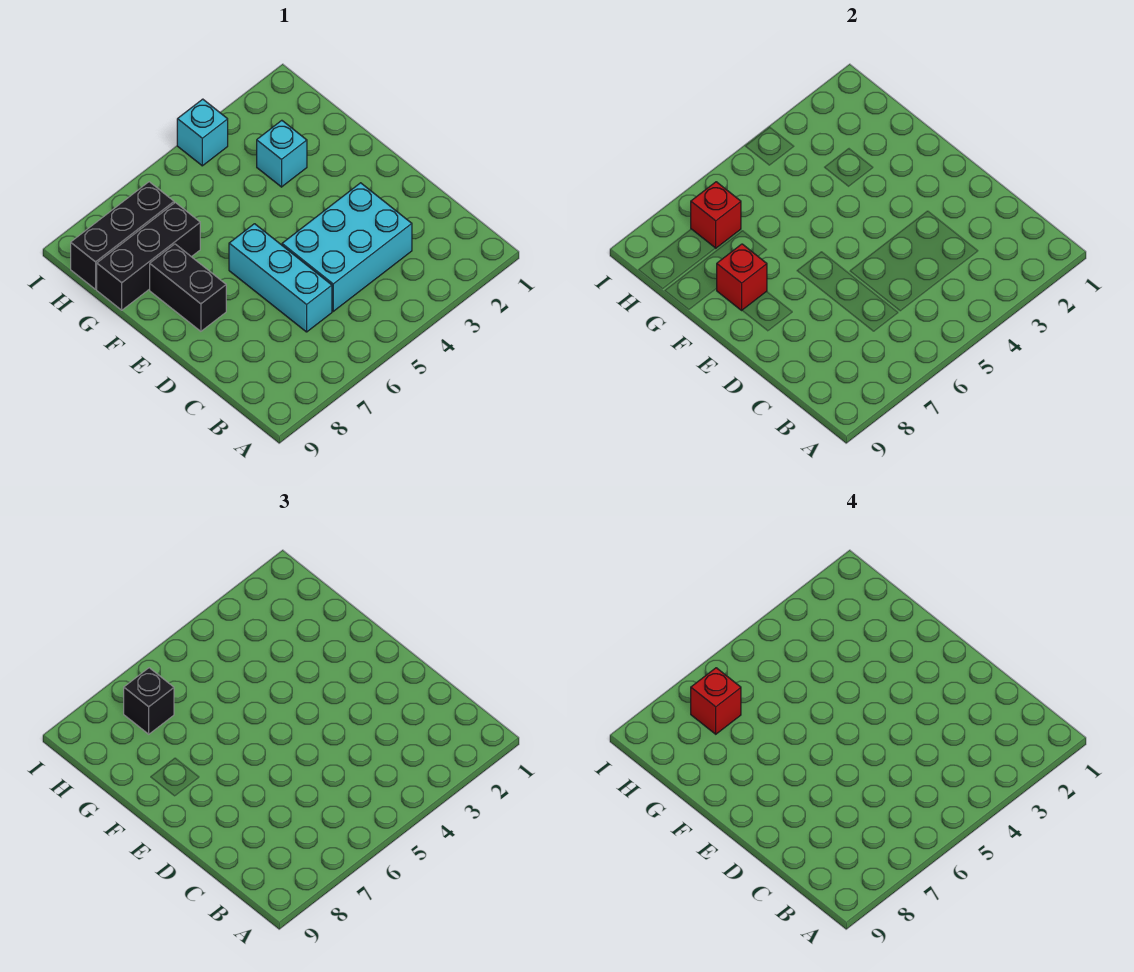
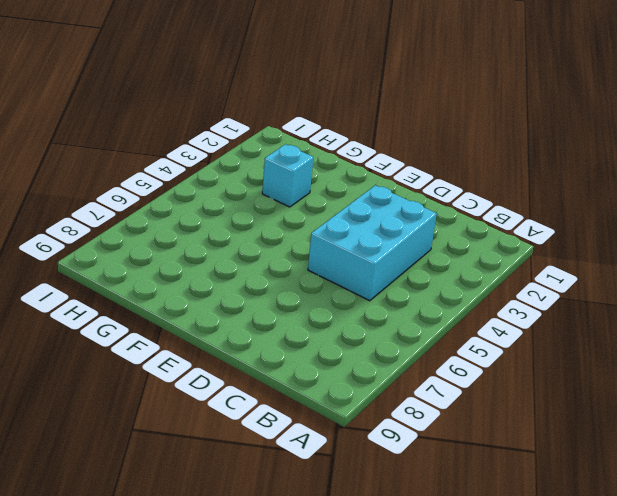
none -> cyan brick C6:E6 level 1
none -> black brick E8:F8 level 1

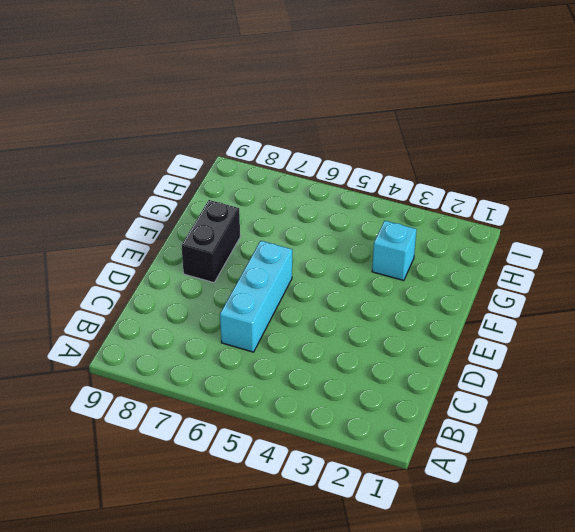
none -> cyan brick C3:D5 level 1
none -> black brick G7:G9 level 1

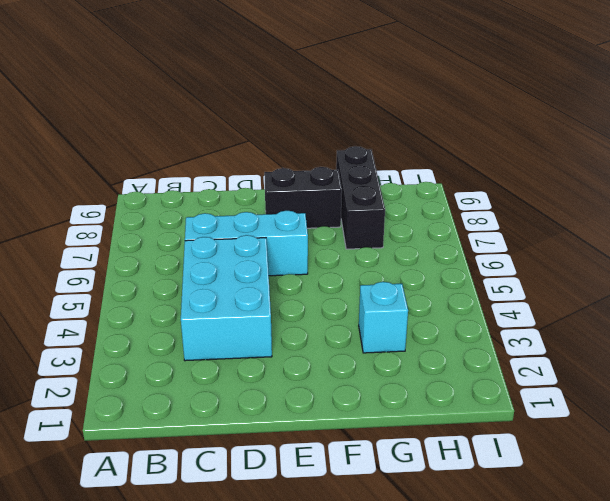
none -> black brick H7:H9 level 1
none -> cyan brick I4 level 1

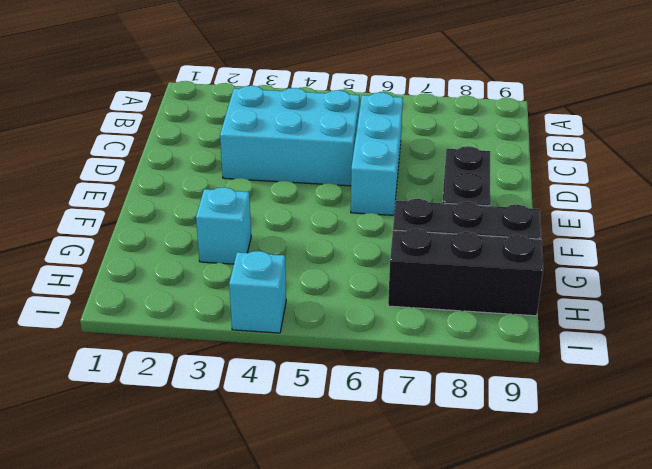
none -> red brick F8 level 2
none -> red brick H7 level 2

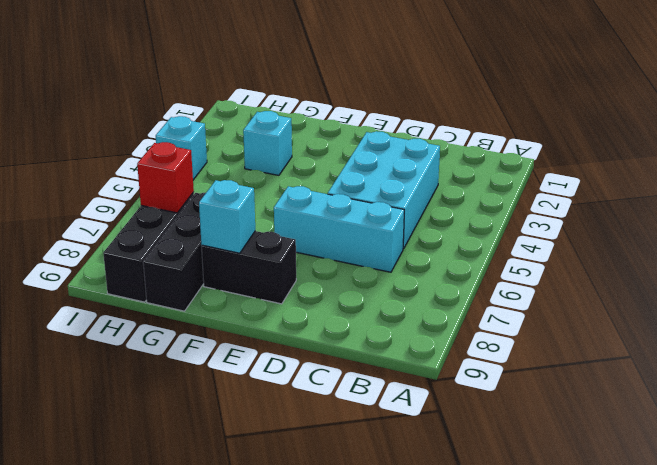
cyan brick F8 level 2 -> red brick F8 level 2
none -> black brick H7 level 3
none -> red brick H7 level 4

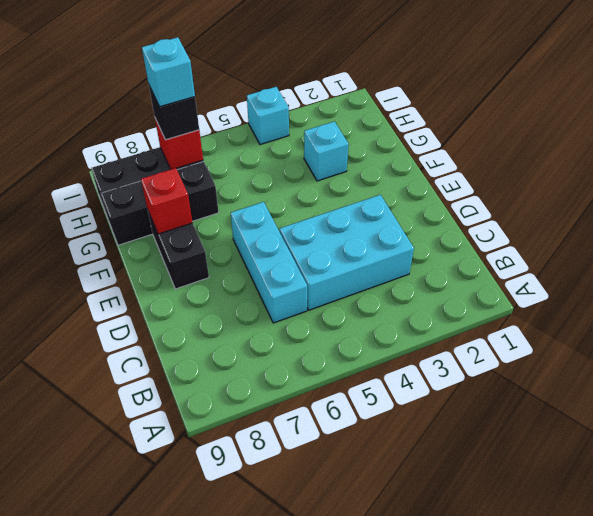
cyan brick H7 level 4 -> red brick H7 level 4

